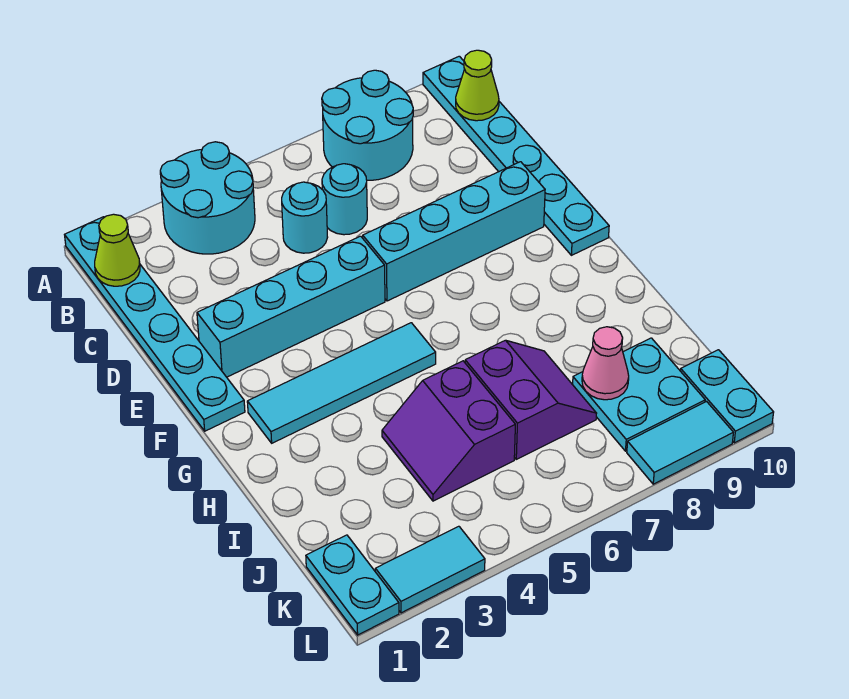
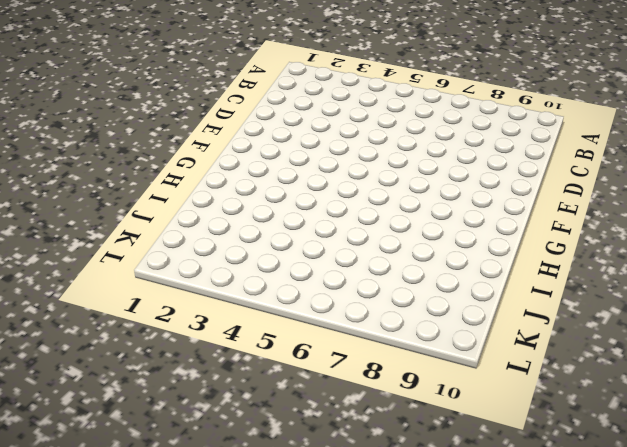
none -> cyan plate A1:F1 level 1
none -> cyan round brick A3:B4 level 1
none -> cyan round brick A7:B8 level 1

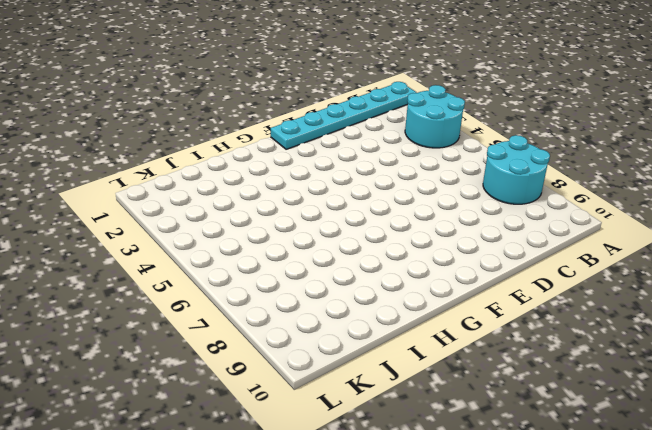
none -> cyan plate A10:F10 level 1
none -> cyan round brick C5 level 1
none -> cyan round brick C6 level 1

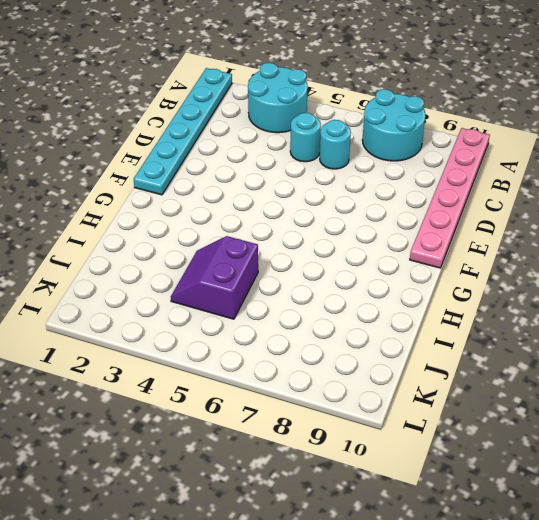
pink plate A10:F10 level 1 -> cyan plate A10:F10 level 1
none -> cyan brick E2:E5 level 1
none -> cyan brick E6:E9 level 1
none -> cyan tile G2:G5 level 1

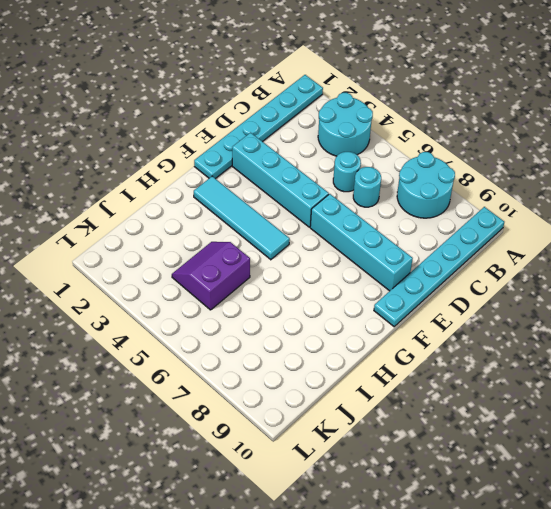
none -> purple slope I6:J7 level 1 top 6
none -> cyan plate J8:K9 level 1
none -> cyan plate K1:L1 level 1

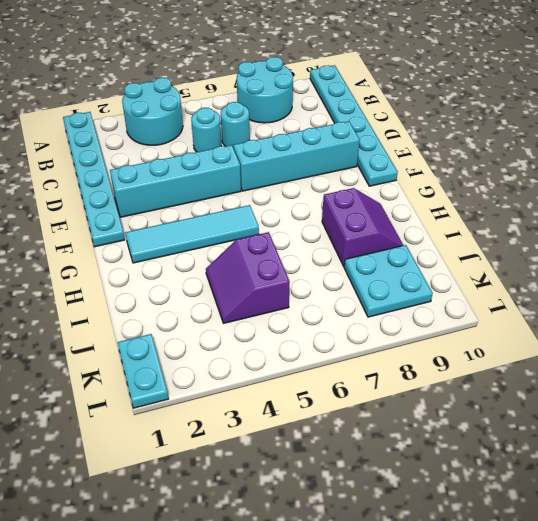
purple slope H8:I9 level 1 top 8 -> purple slope I6:J7 level 1 top 6
none -> cyan plate K10:L10 level 1
none -> cyan tile L2:L3 level 1
none -> cyan tile L8:L9 level 1

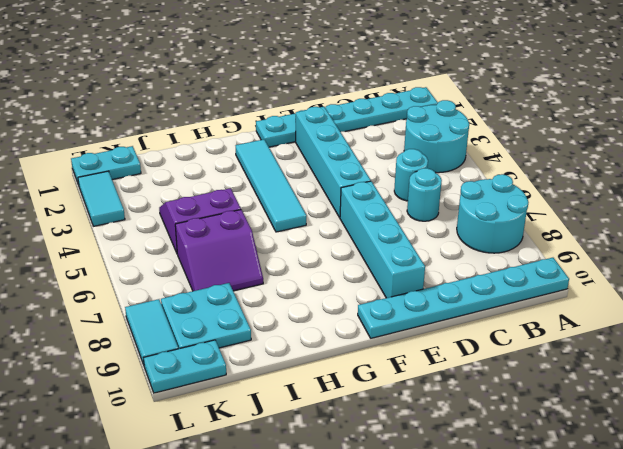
none -> lime cone B1 level 2
none -> lime cone B10 level 2
none -> pink cone J8 level 2

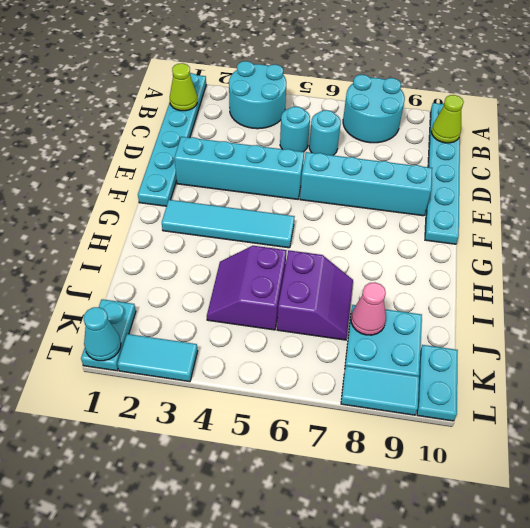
cyan cone L1 level 2 -> none

